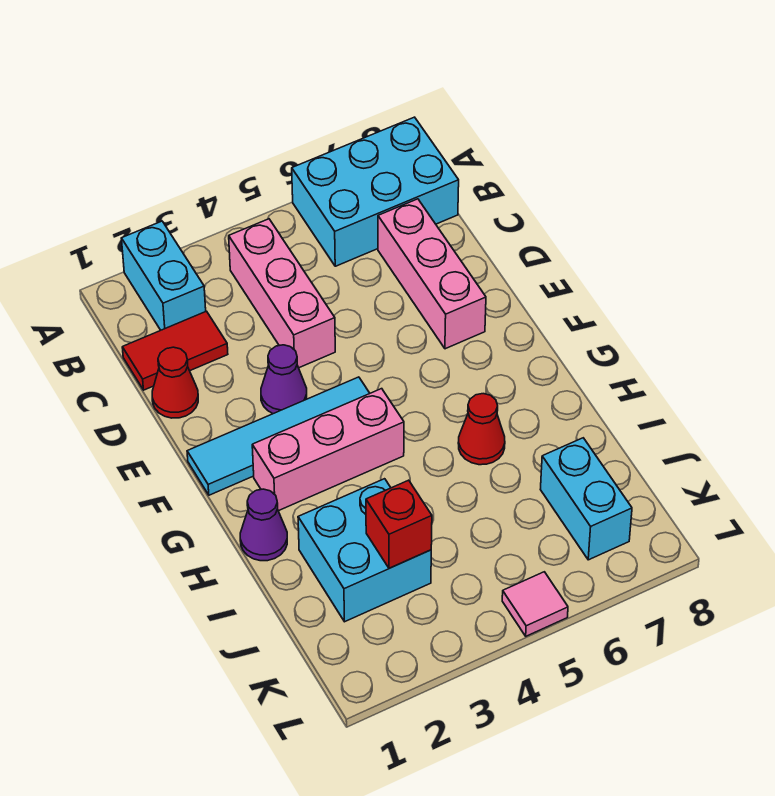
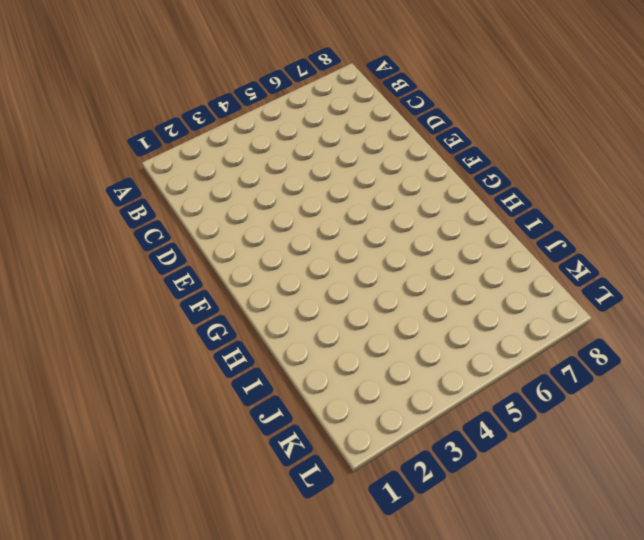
none -> cyan brick A2:B2 level 1
none -> cyan brick A6:B8 level 1
none -> pink brick B4:D4 level 1

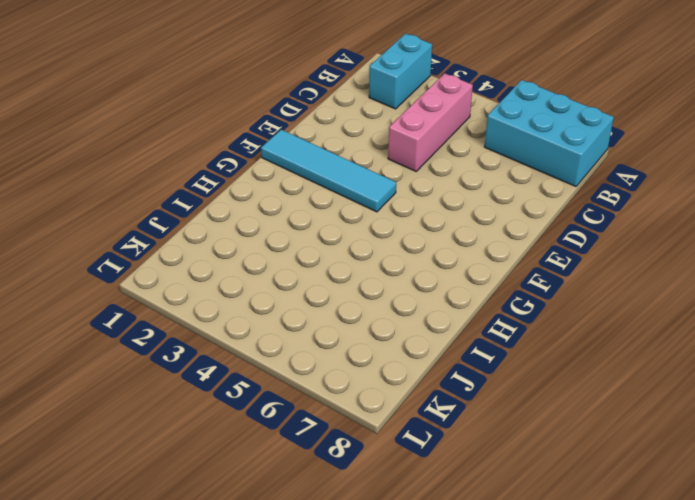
none -> red tile C1:C2 level 1
none -> pink brick C7:E7 level 1
none -> red cone D1 level 1

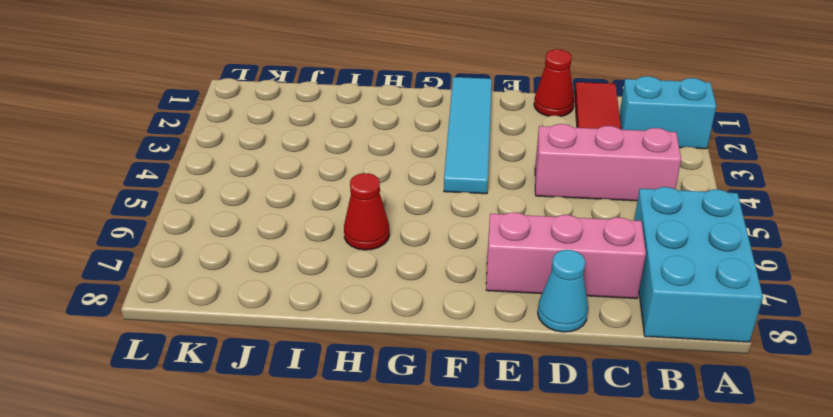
cyan cone D8 level 1 -> none
none -> purple cone E3 level 1
none -> pink brick G2:G4 level 1
none -> purple cone H1 level 1

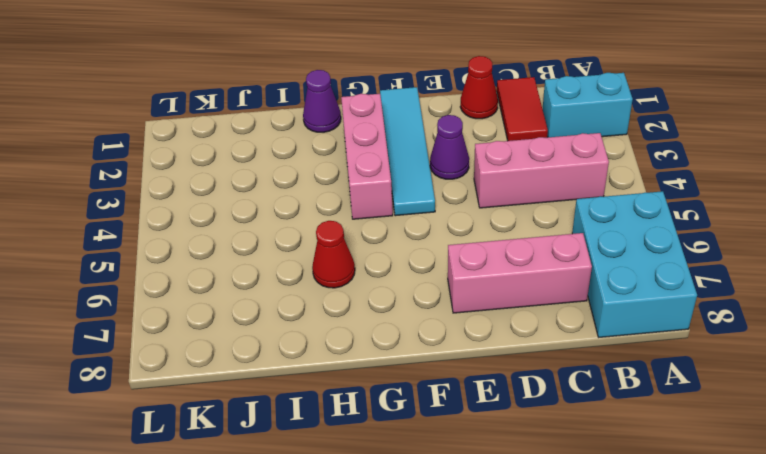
none -> cyan brick I2:J3 level 1
none -> cyan brick J7:K7 level 1
none -> pink tile L5 level 1

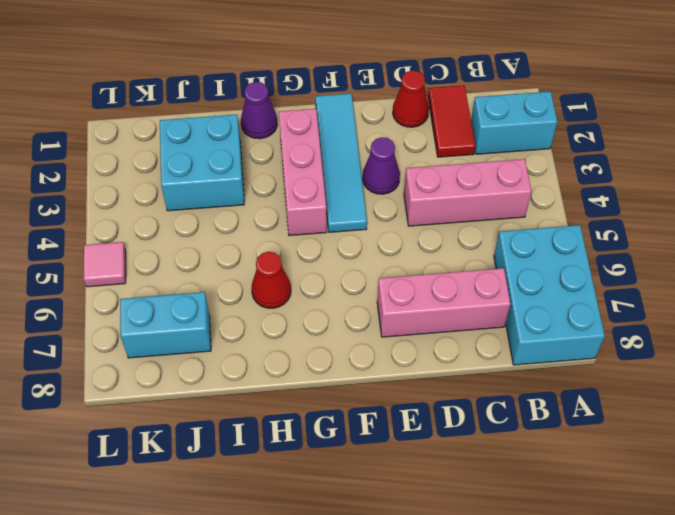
none -> red brick J3 level 2

